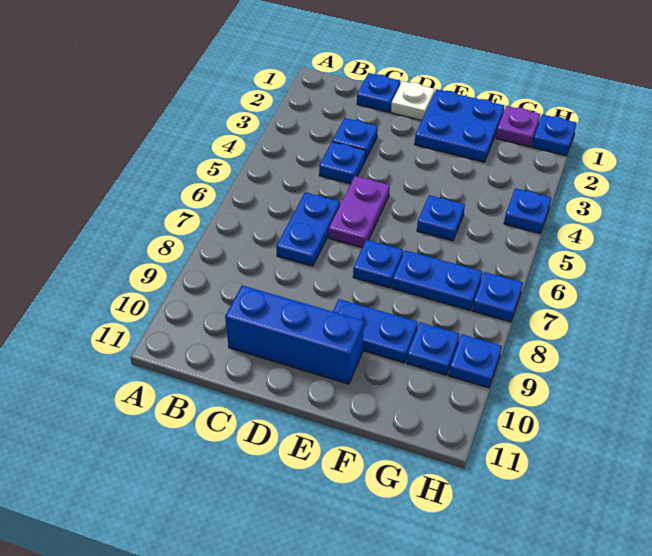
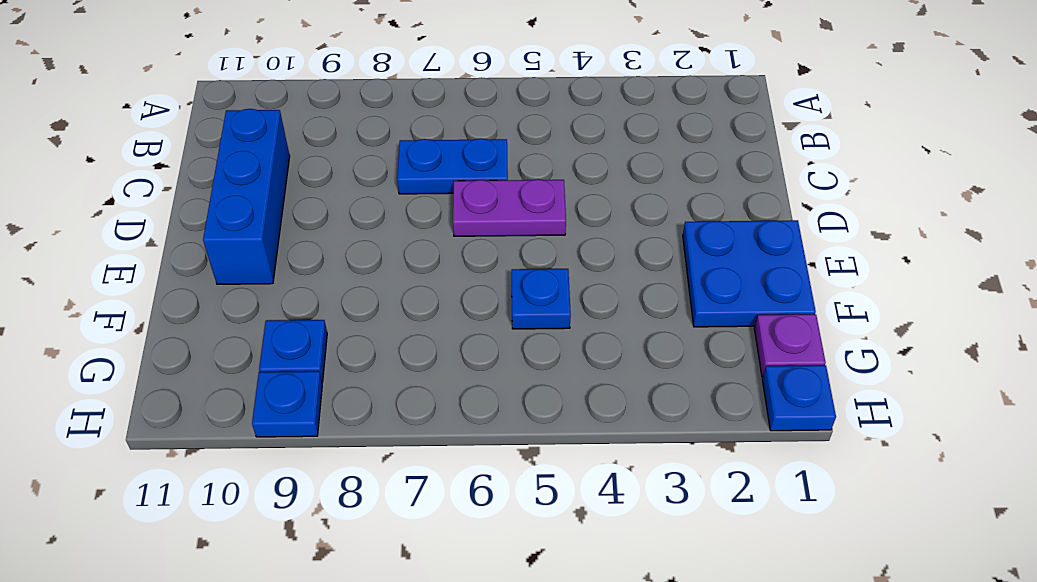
none -> blue plate C1 level 1
none -> blue plate C3 level 1
none -> blue plate C4 level 1

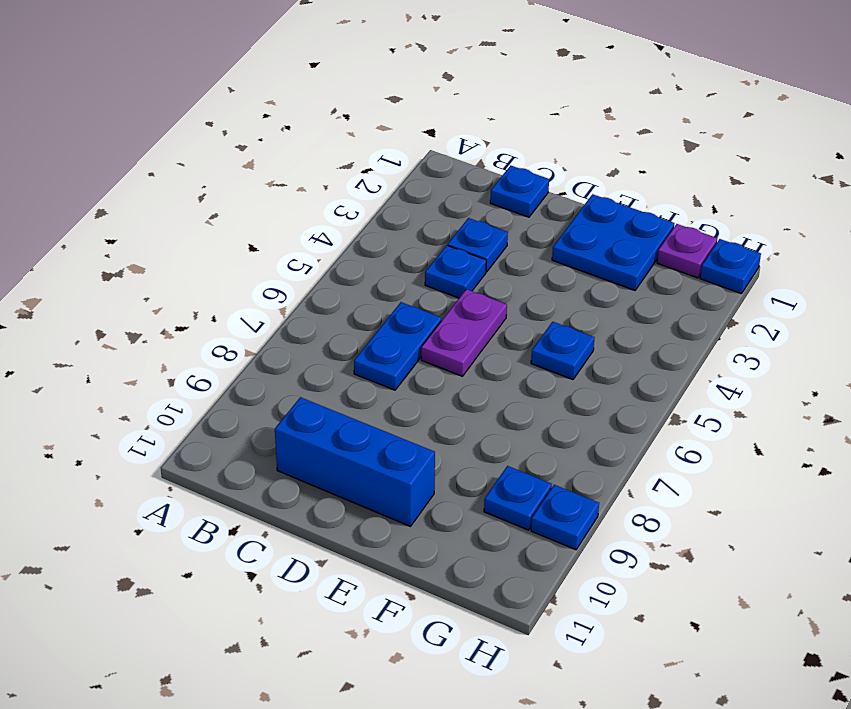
none -> white plate D1 level 1
none -> blue plate E7 level 1
none -> blue plate E9:F9 level 1

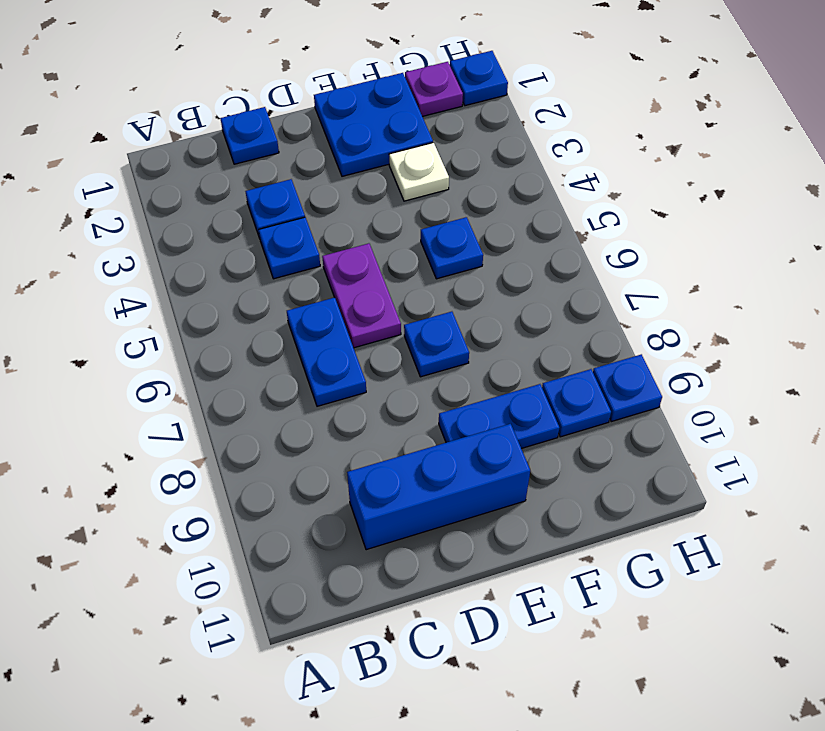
white plate F3 level 1 -> white plate D1 level 1
none -> blue plate F7:G7 level 1
none -> blue plate H4 level 1
none -> blue plate H7 level 1

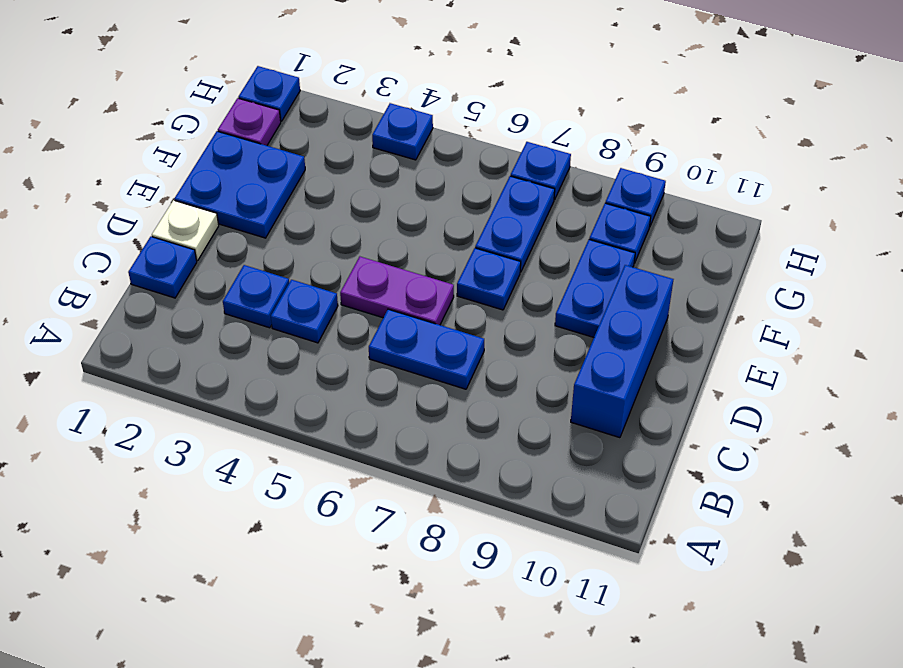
none -> blue plate F5 level 1

